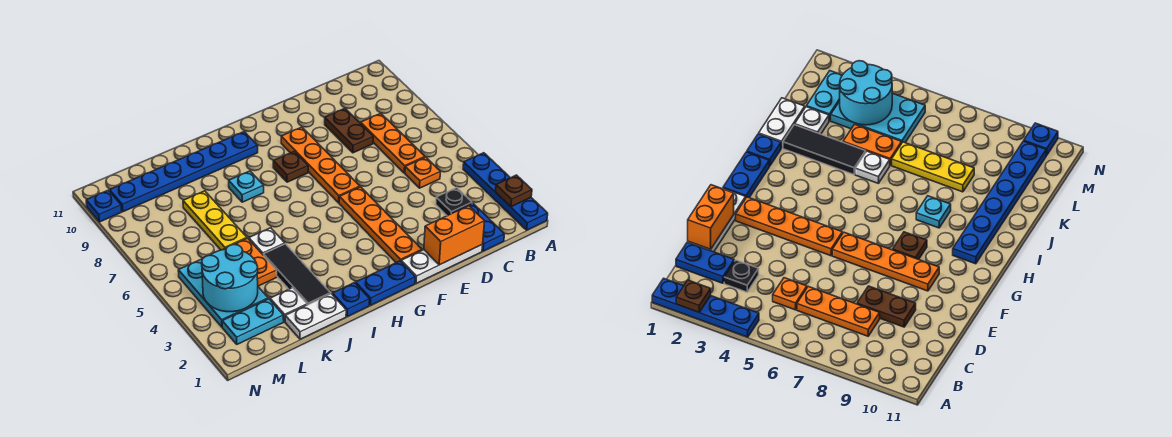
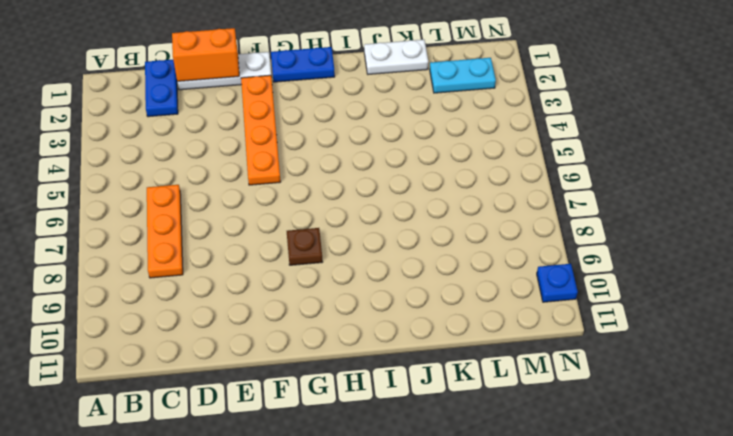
none -> blue plate A1:A4 level 1
none -> black plate C3 level 1
none -> orange plate C5 level 1

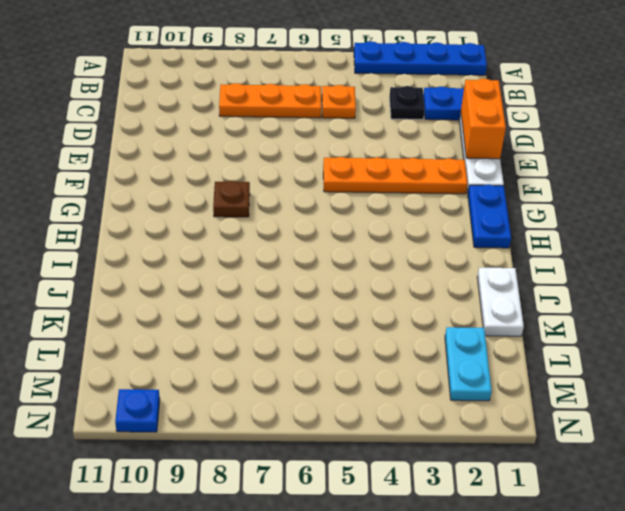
none -> brown plate D8:D9 level 1
none -> orange plate F6:F9 level 1
none -> blue plate H10:M10 level 1

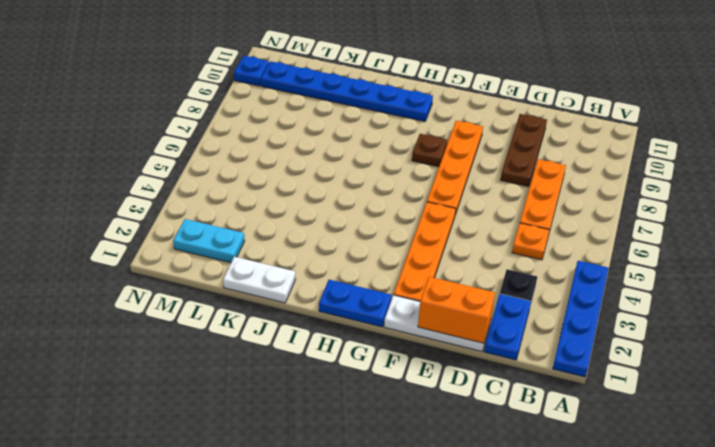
brown plate D8:D10 level 1 -> brown plate D8:D9 level 1
none -> blue plate I1 level 1
none -> cyan plate I8 level 1
none -> black tile J2:J4 level 1

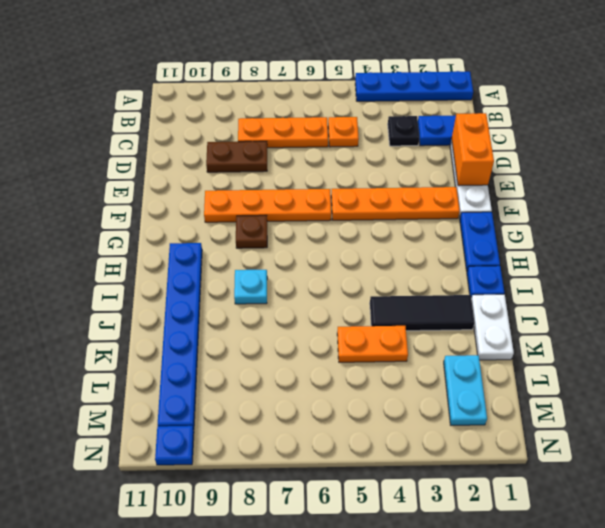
none -> white plate J5 level 1
none -> white plate K2 level 1
none -> yellow plate K6:K8 level 1

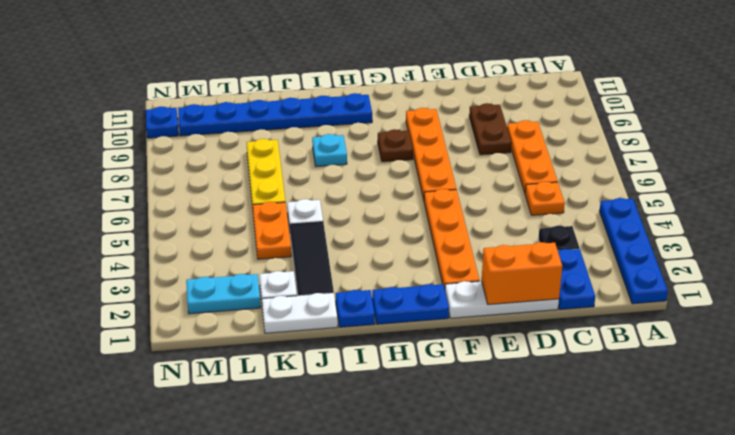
none -> cyan plate L3:M5 level 1
none -> brown plate A2 level 2
none -> cyan round brick L3:M4 level 2

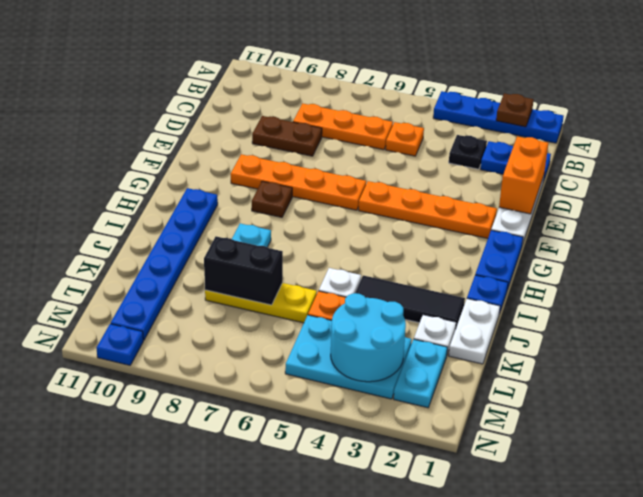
black brick K7:K8 level 2 -> none

